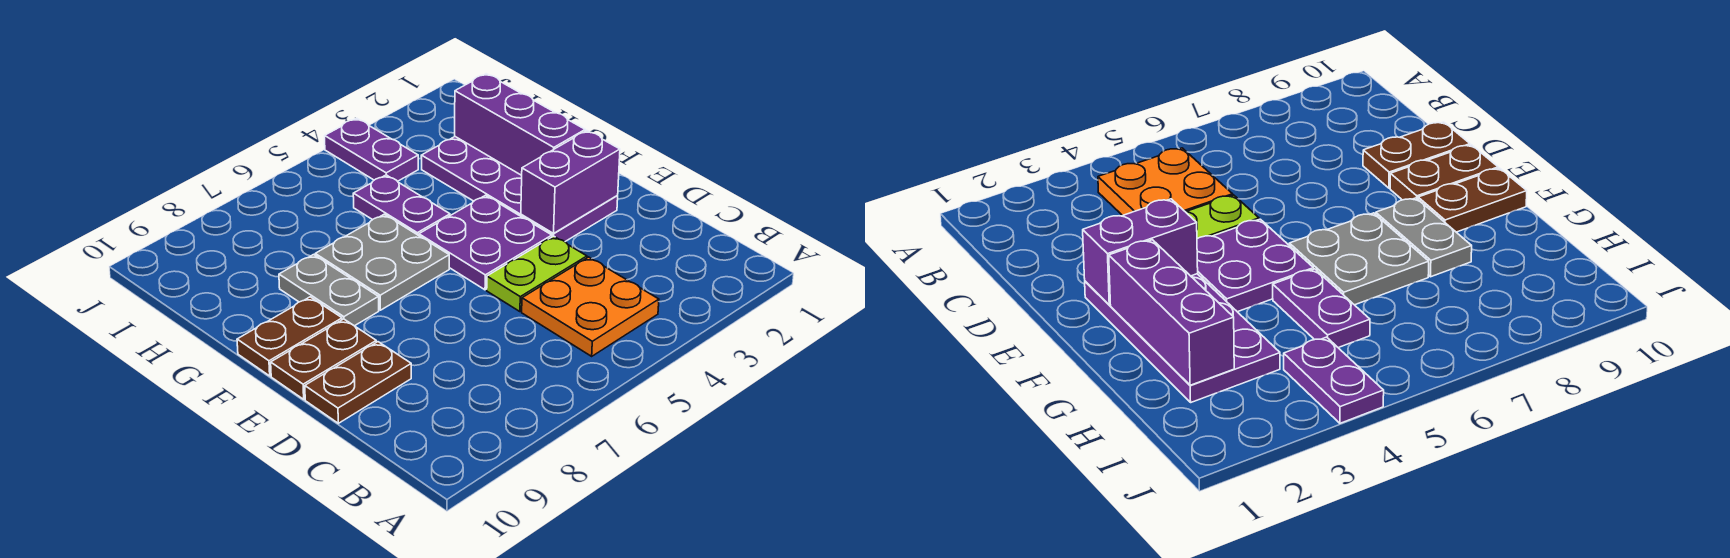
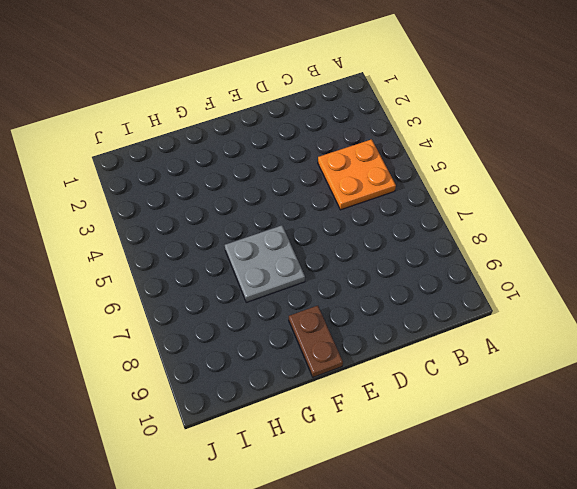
none -> lime plate D4:D5 level 1
none -> brown plate D9:D10 level 1
none -> purple plate E2:H3 level 1

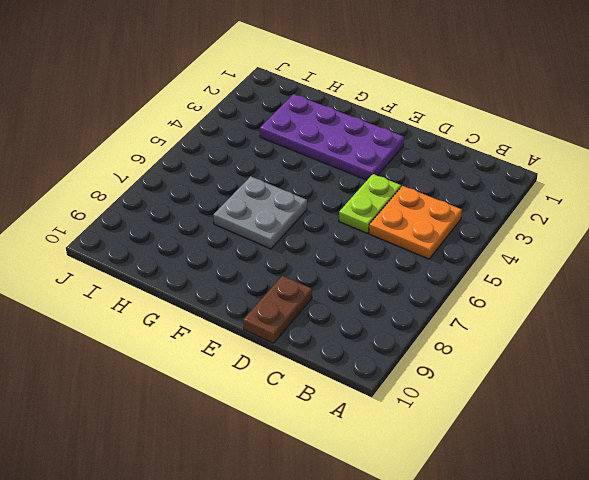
none -> purple plate E4:F5 level 1
none -> brown plate E9:E10 level 1
none -> grey plate F8:G8 level 1

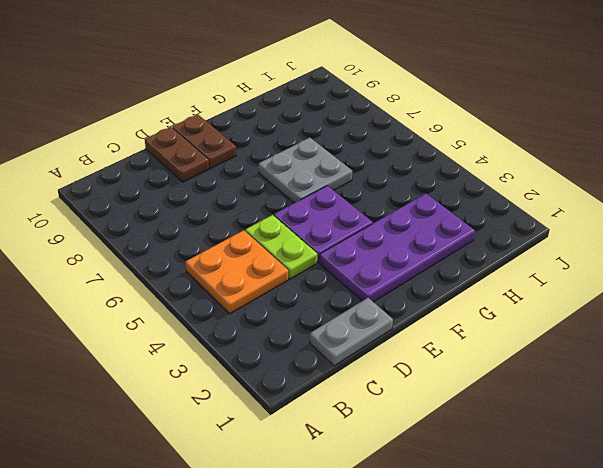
grey plate C1:D1 level 1 -> grey plate F8:G8 level 1
none -> brown plate F9:F10 level 1
none -> purple plate G5:H5 level 1
none -> purple plate I4:J4 level 1

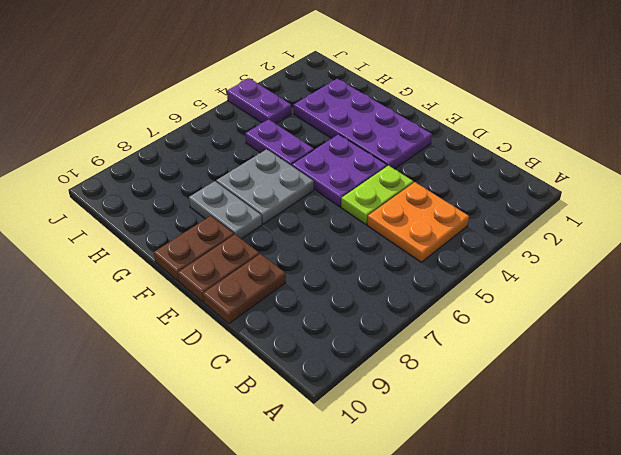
none -> purple brick E2:E3 level 2
none -> purple brick F2:H2 level 2

